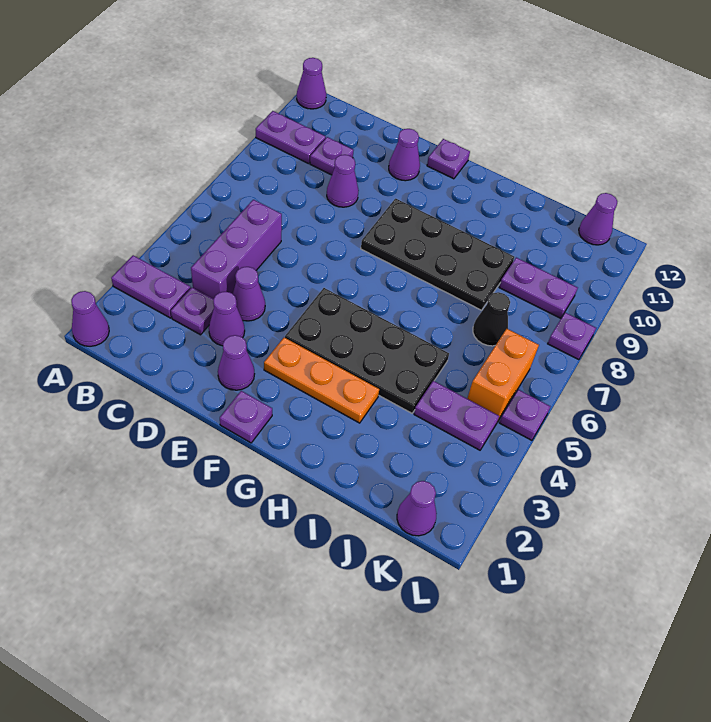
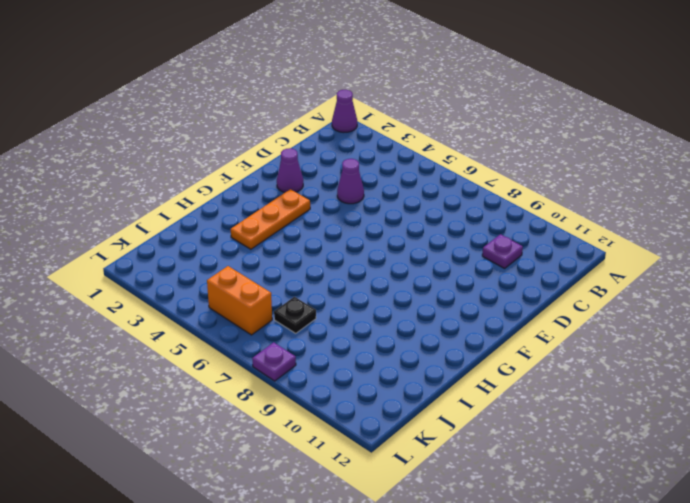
black plate J7 level 1 -> black cone J7 level 1
none -> purple plate A3:B3 level 1
none -> purple plate A10:B10 level 1
none -> purple cone A12 level 1

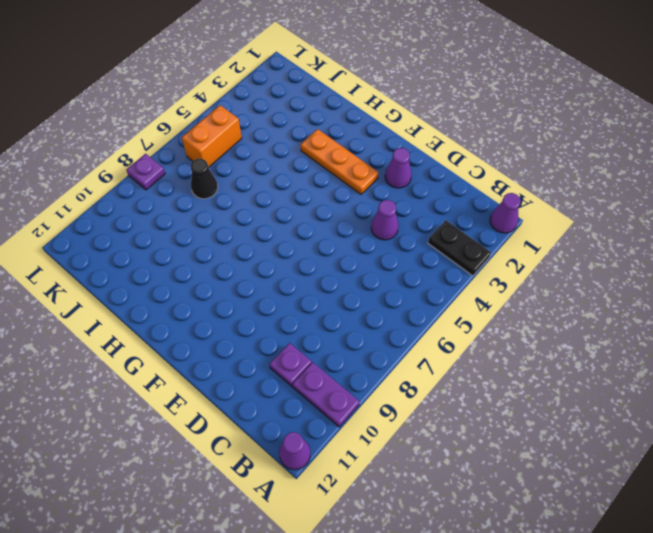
black plate A3:B3 level 1 -> purple plate A3:B3 level 1
none -> purple plate C3 level 1
none -> purple brick C4:C6 level 1
none -> purple cone D3 level 1

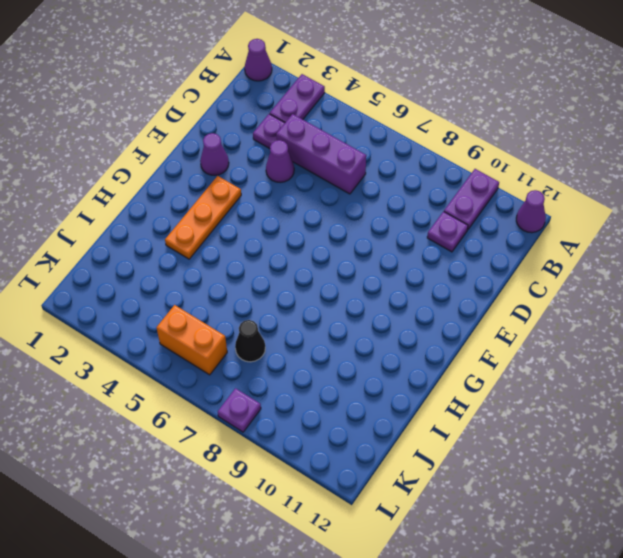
none -> purple cone D3 level 1
none -> purple cone D9 level 1
none -> purple cone E11 level 1

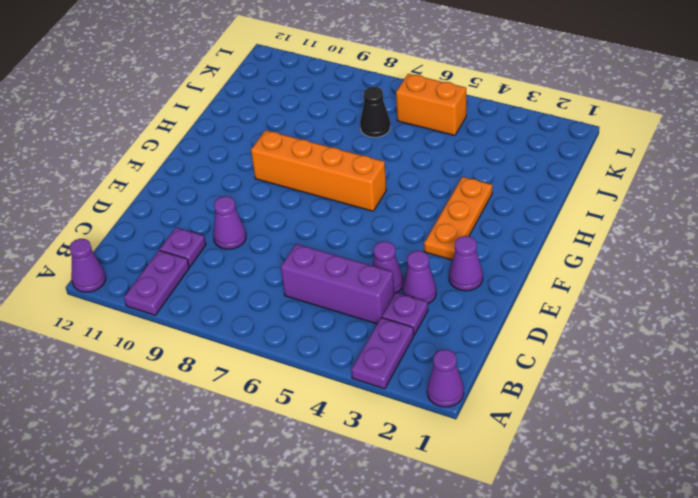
orange brick G6:G9 level 1 -> black plate F8:I9 level 1
none -> purple cone E11 level 1
none -> purple plate F1 level 1
none -> black plate F4:I5 level 1

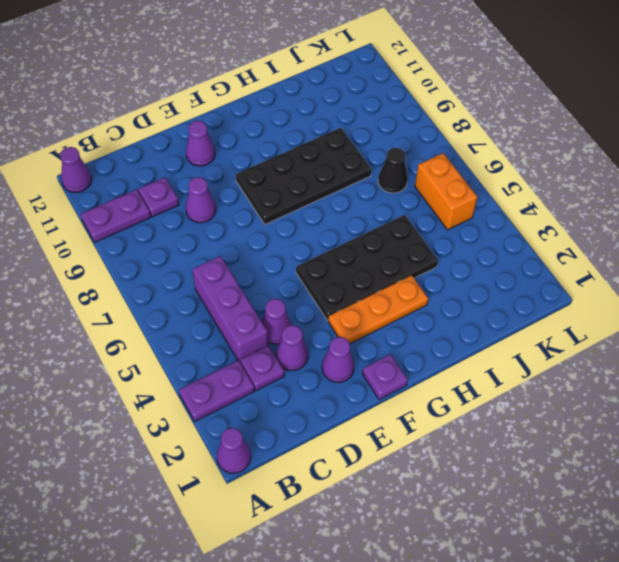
none -> purple plate F12 level 1
none -> purple plate J4:K4 level 1
none -> purple plate J9:K9 level 1

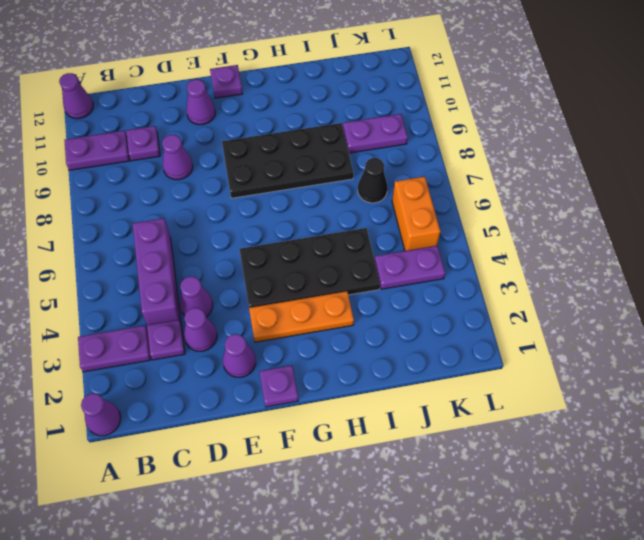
none -> purple cone K1 level 1
none -> purple cone K12 level 1
none -> purple plate L5 level 1

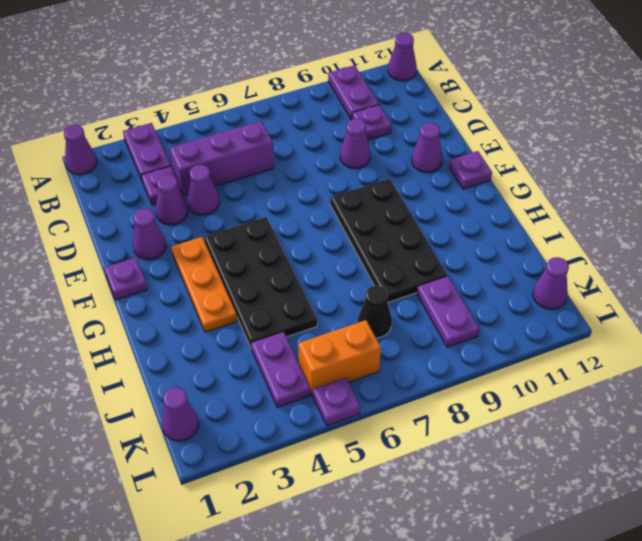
none -> purple plate L8 level 1

